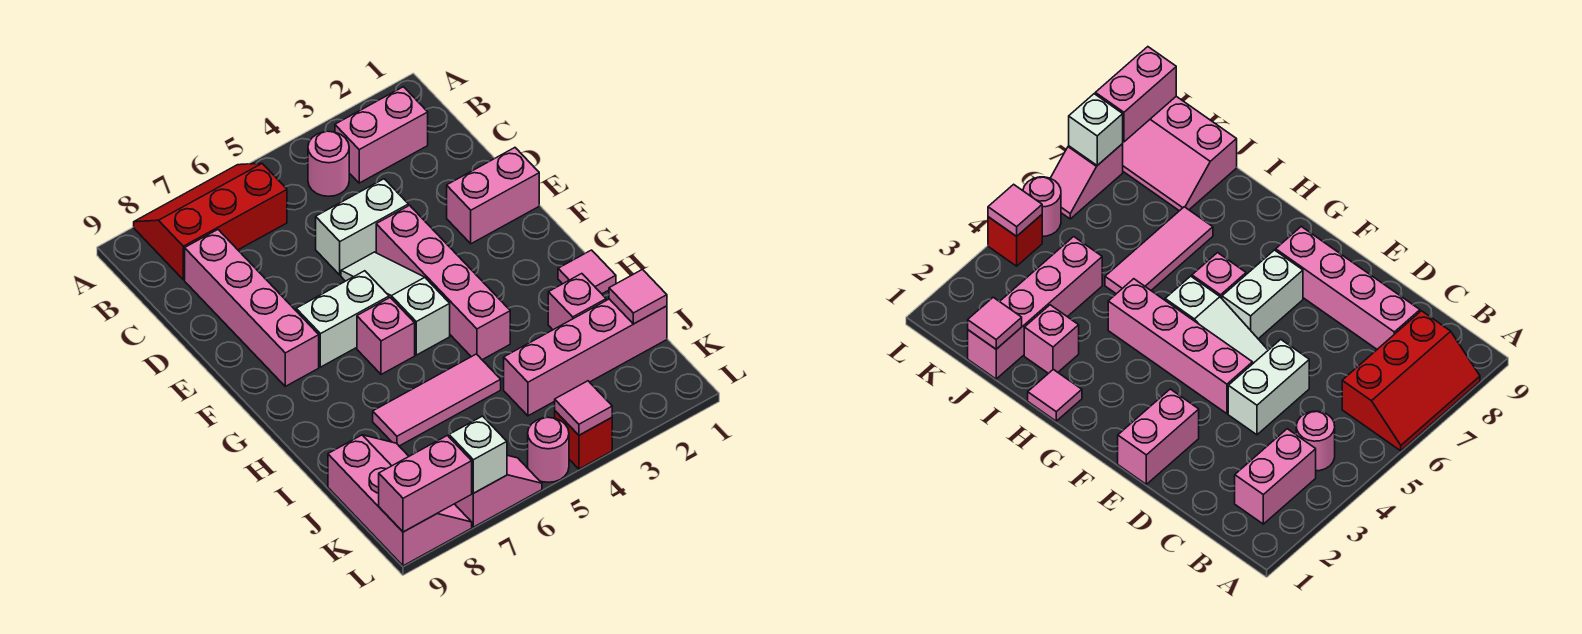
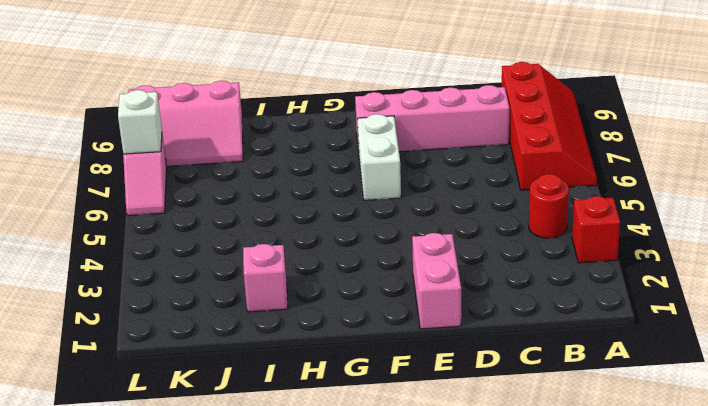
red brick A3 level 1 -> red brick L4 level 1
red slope A6:B9 level 1 top B -> red slope A6:B8 level 1 top B
red round brick B4 level 1 -> pink round brick B4 level 1
none -> pink brick B2:B3 level 1
none -> white brick D4:D5 level 1
none -> pink brick E4:H4 level 1

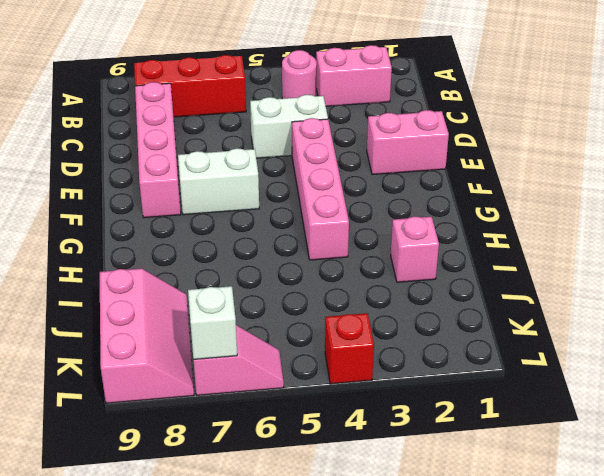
none -> white slope E5:G5 level 1 top G
none -> pink brick G6 level 1
none -> pink tile H1 level 1

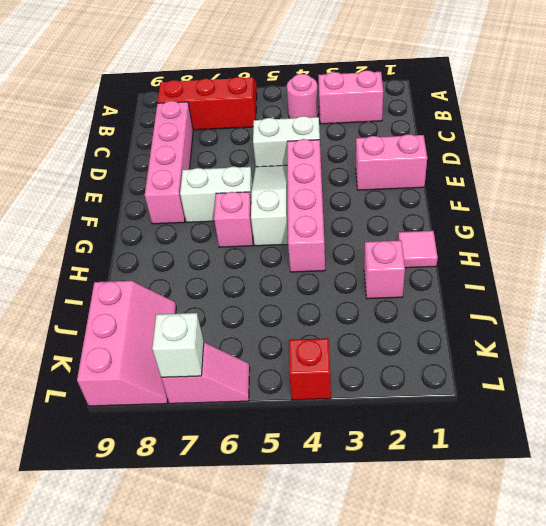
none -> pink tile I5:I7 level 1
none -> pink brick J1:J4 level 1
none -> pink round brick L5 level 1

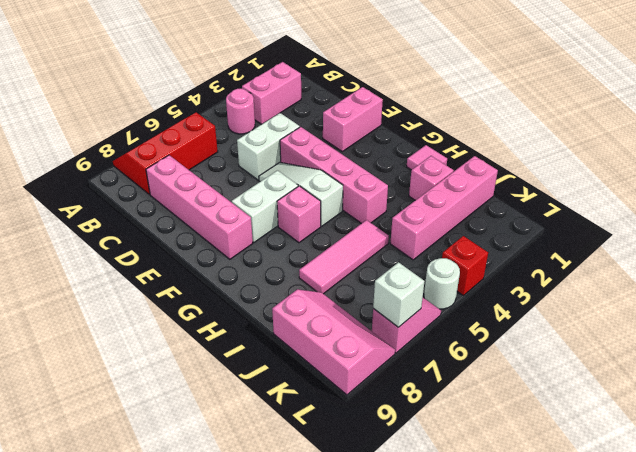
white round brick L5 level 1 -> pink round brick L5 level 1
none -> pink tile J1 level 2
none -> pink tile L4 level 2
none -> pink brick L8:L9 level 2

